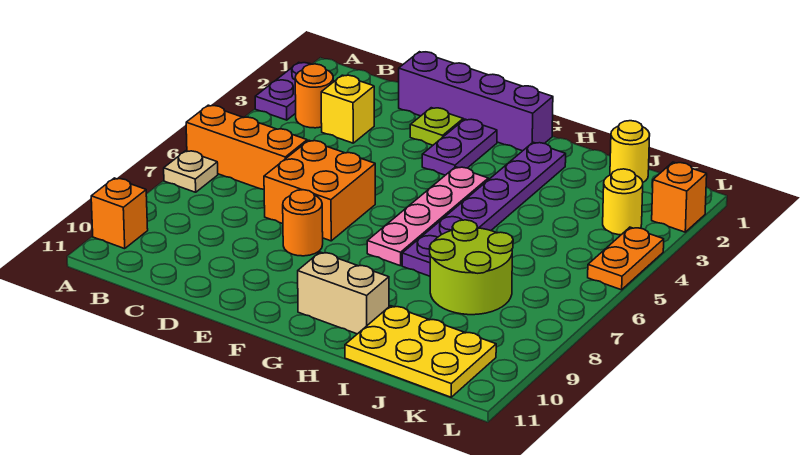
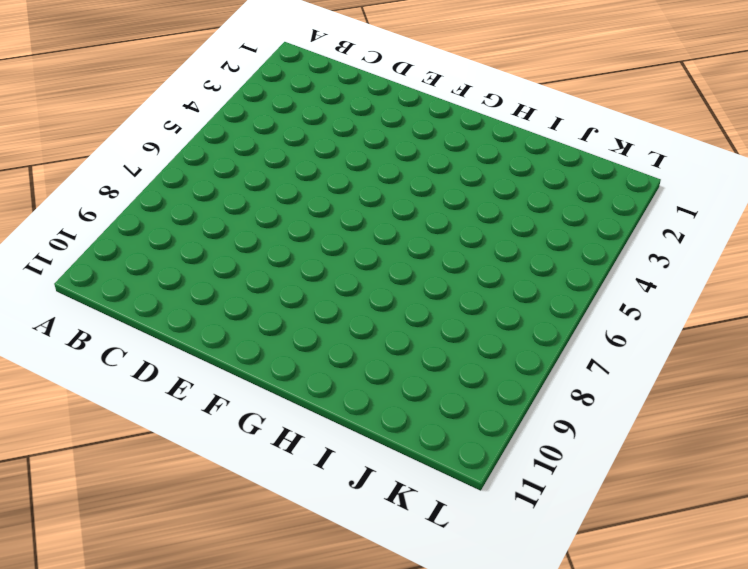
none -> purple plate A2:A3 level 1
none -> orange brick A6:C6 level 1
none -> tan plate A7 level 1

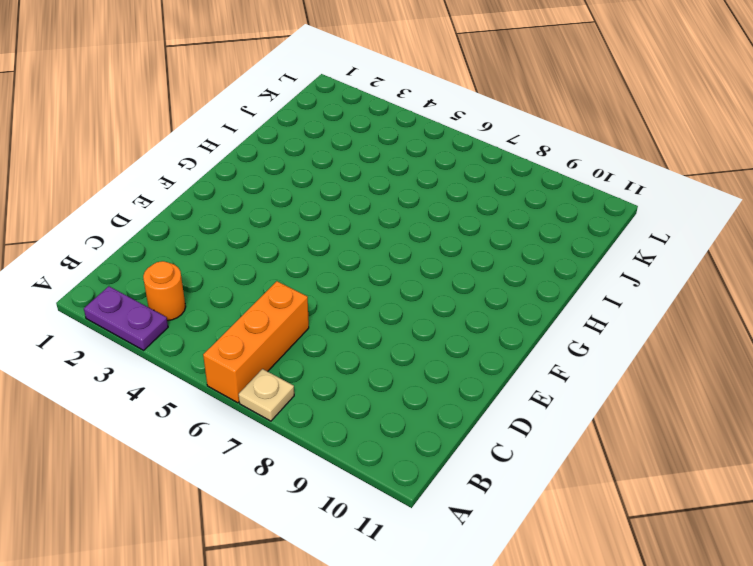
none -> orange brick A10 level 1
none -> yellow brick C3 level 1
none -> purple brick D1:G1 level 1

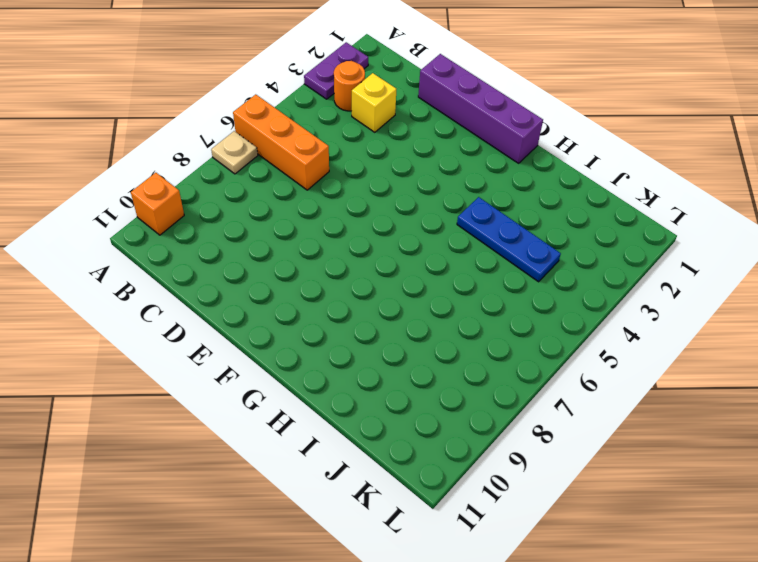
blue plate H4:J4 level 1 -> purple plate H2:H7 level 1
none -> orange brick D6:E7 level 1
none -> lime plate E2 level 1
none -> orange round brick E8 level 1

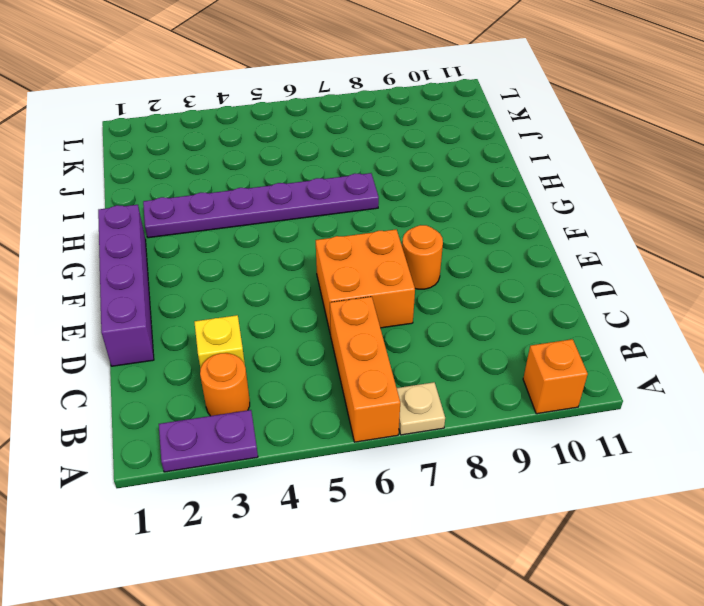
none -> lime plate E2 level 1
none -> purple plate F2:F3 level 1
none -> pink plate G4:G7 level 1

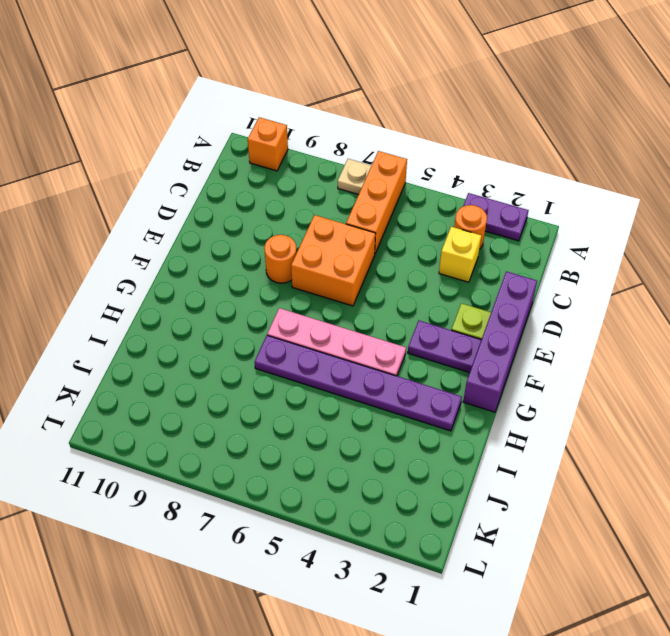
none -> tan brick G10:H10 level 1
none -> lime round brick I7:J8 level 1
none -> yellow plate I10:K11 level 1

